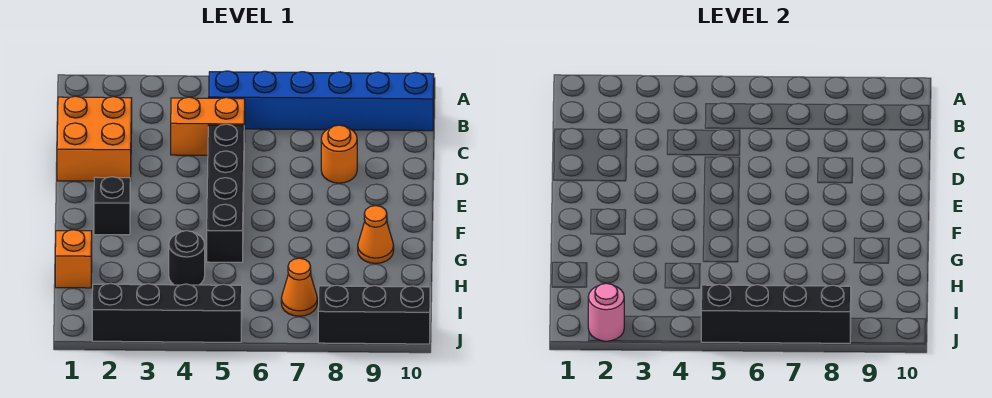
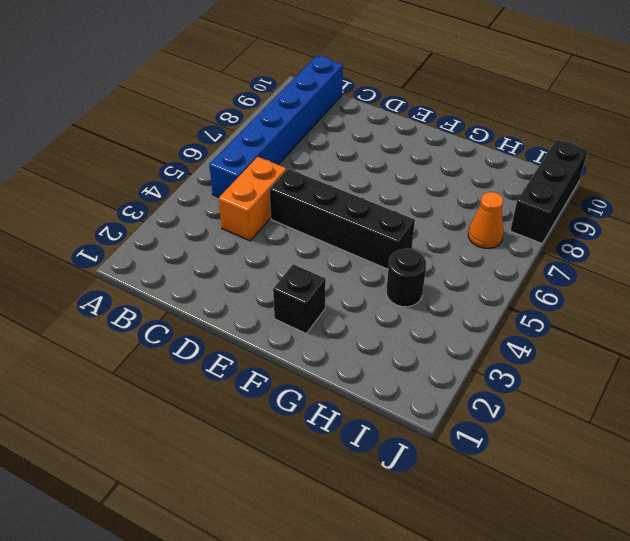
none -> orange brick C1:D2 level 1
none -> orange round brick D8 level 1
none -> orange cone G9 level 1

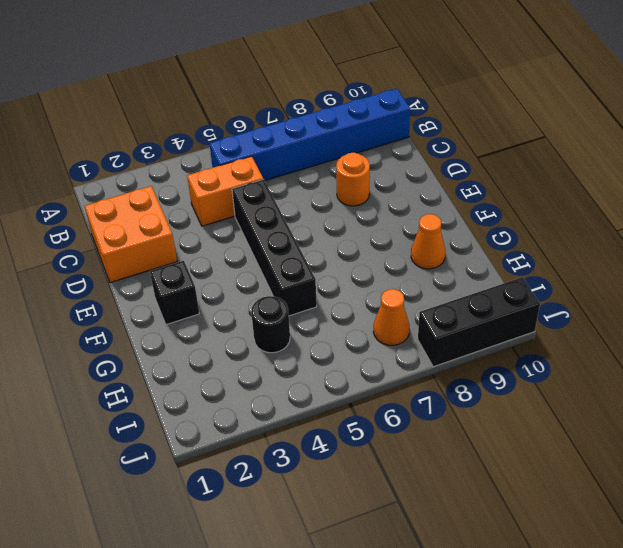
none -> orange brick H1 level 1
none -> black brick J2:J5 level 1
none -> pink round brick J2 level 2

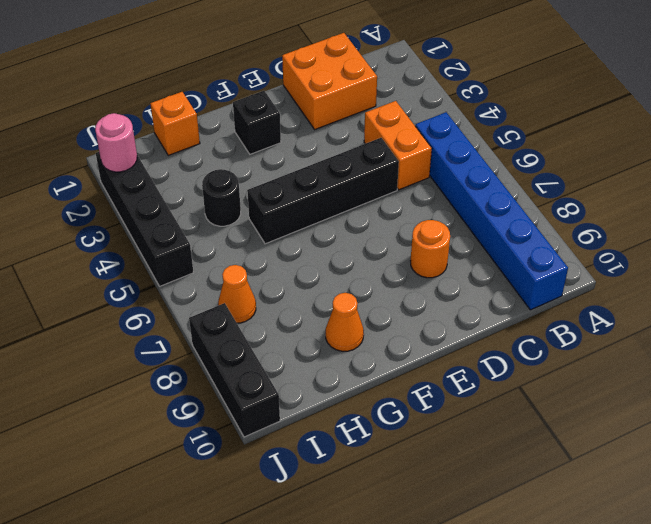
none -> black brick J5:J8 level 2

